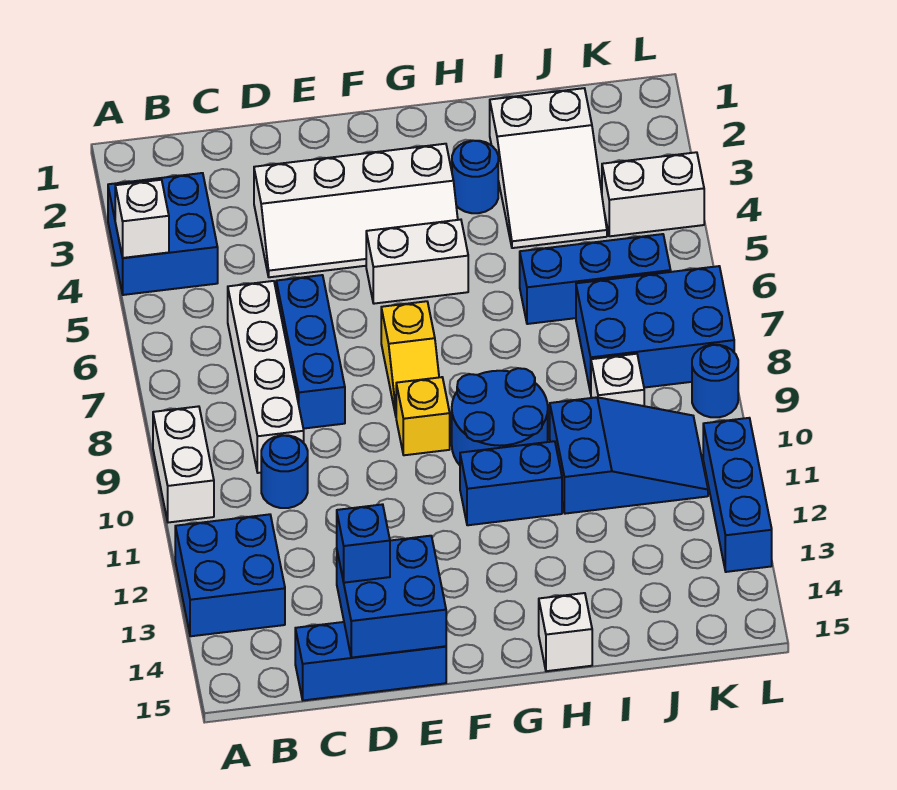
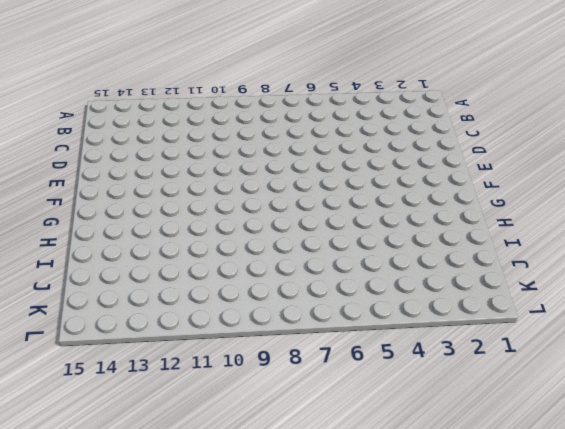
none -> blue brick A3:B4 level 1
none -> white brick A9:A10 level 1
none -> blue brick A12:B13 level 1

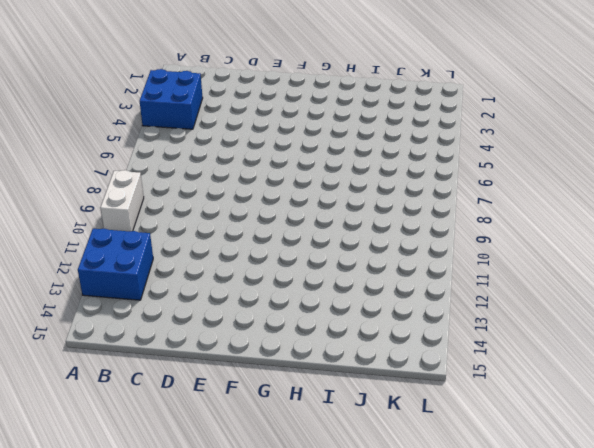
none -> white brick C6:C9 level 1
none -> blue round brick C10 level 1
none -> blue brick C15:E15 level 1

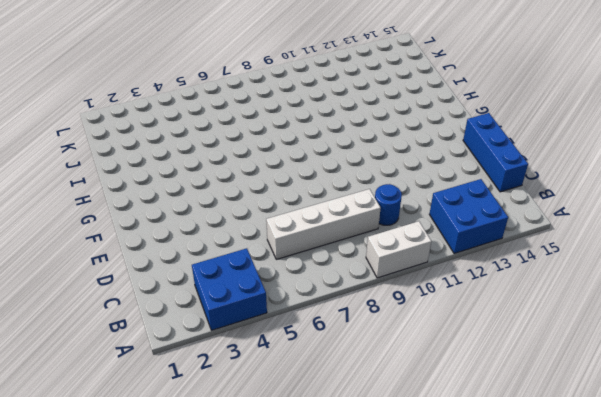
none -> white slope D3:G4 level 1 top 3
none -> blue brick D6:D8 level 1
none -> white brick F5:G5 level 1

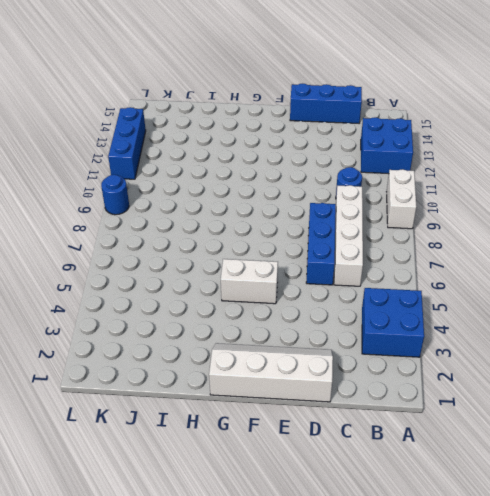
white slope D1:G2 level 1 top 1 -> white slope D3:G4 level 1 top 3
none -> yellow slope F7:F8 level 1 top 7
none -> yellow brick F9 level 1
none -> blue round brick G9:H10 level 1

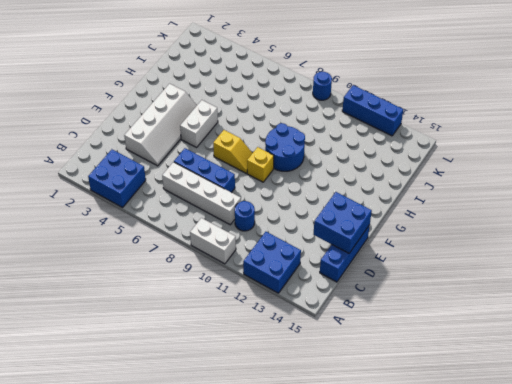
none -> blue brick G11:H11 level 1
none -> blue round brick H3 level 1
none -> white brick H15 level 1

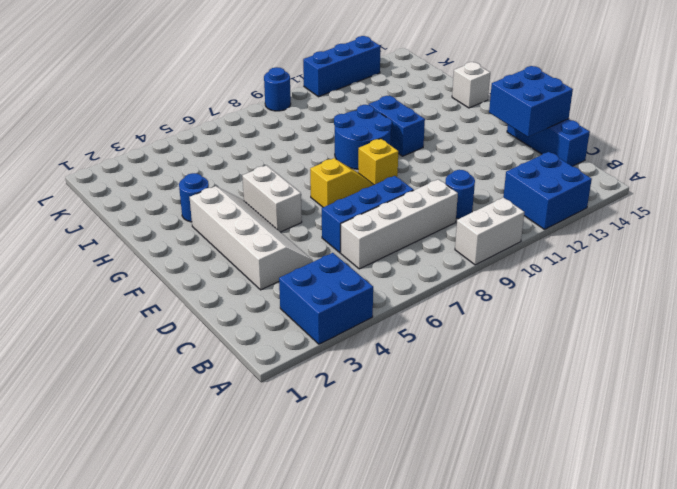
none -> white slope I2:J4 level 1 top 2
none -> blue brick I6:K6 level 1
none -> blue slope I10:K11 level 1 top I

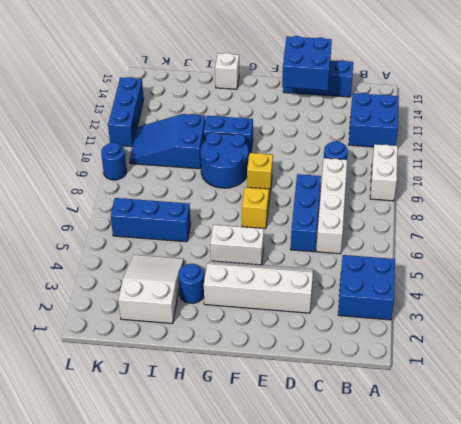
none -> blue brick J7:L8 level 1
none -> white brick J9 level 1
none -> white brick K4:L4 level 1

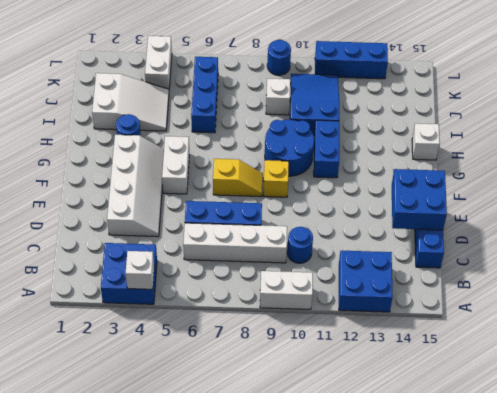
none -> blue brick J7:L8 level 1
none -> blue brick D14 level 3

